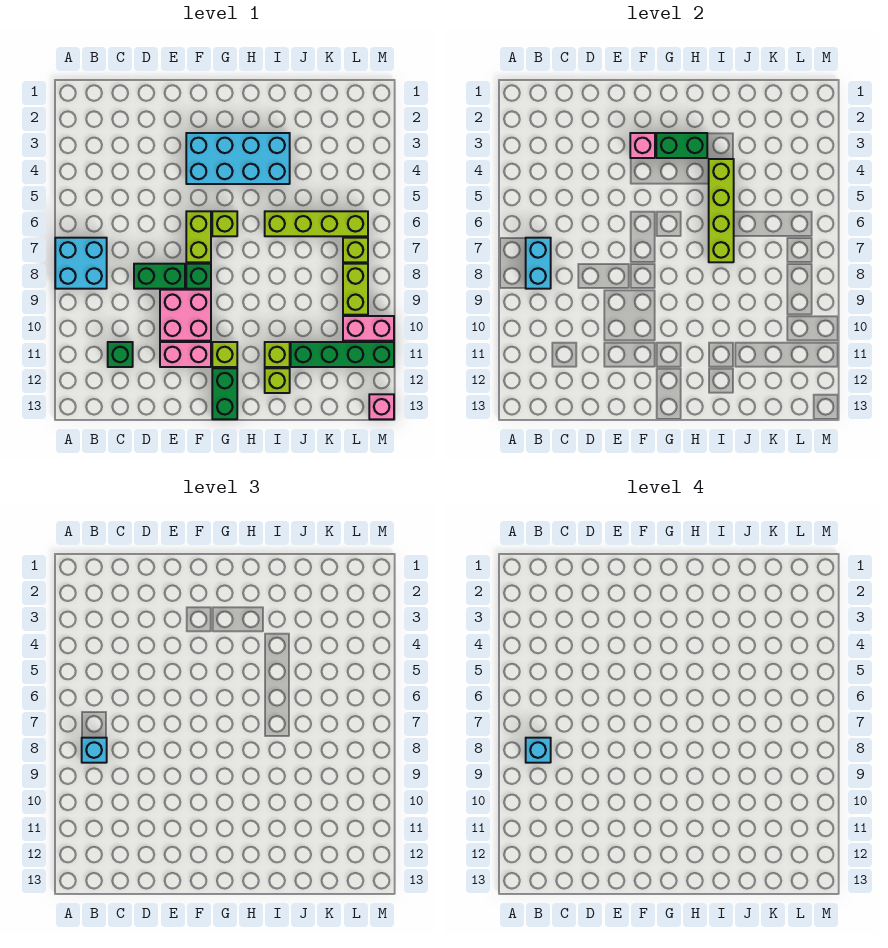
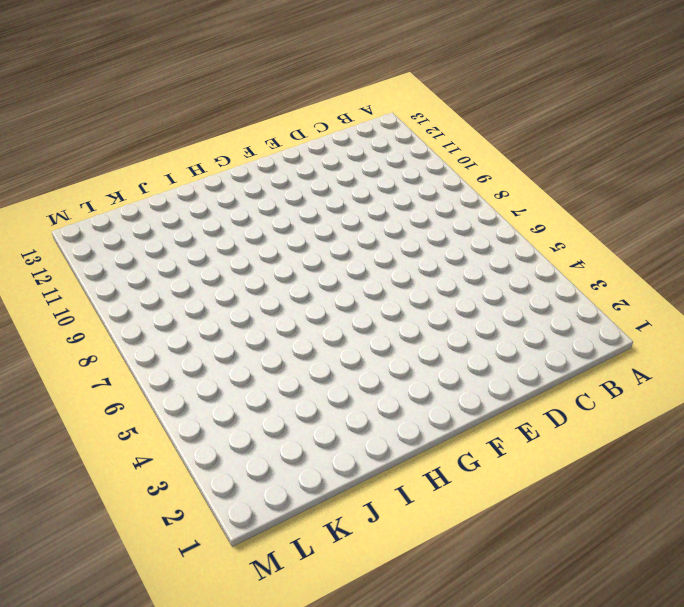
none -> cyan brick A7:B8 level 1
none -> green brick C11 level 1
none -> green brick D8:E8 level 1

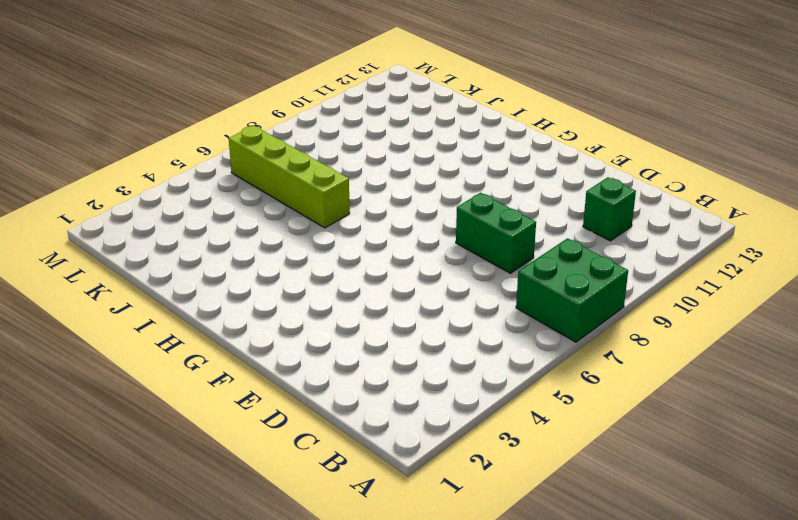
green brick A7:B8 level 1 -> cyan brick A7:B8 level 1
none -> pink brick E9:F10 level 1
none -> pink brick E11:F11 level 1
none -> cyan brick F3:I4 level 1

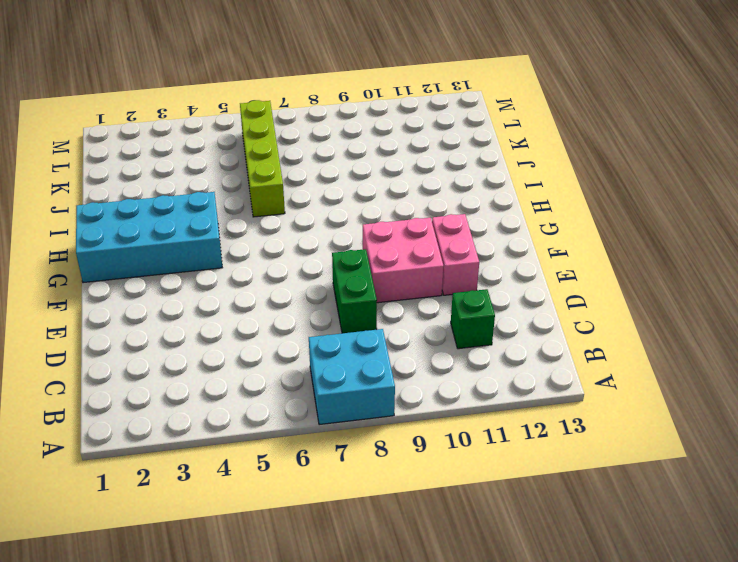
cyan brick G1:H4 level 1 -> cyan brick F3:I4 level 1
none -> lime brick F6:F7 level 1
none -> green brick F8 level 1
none -> lime brick G6 level 1

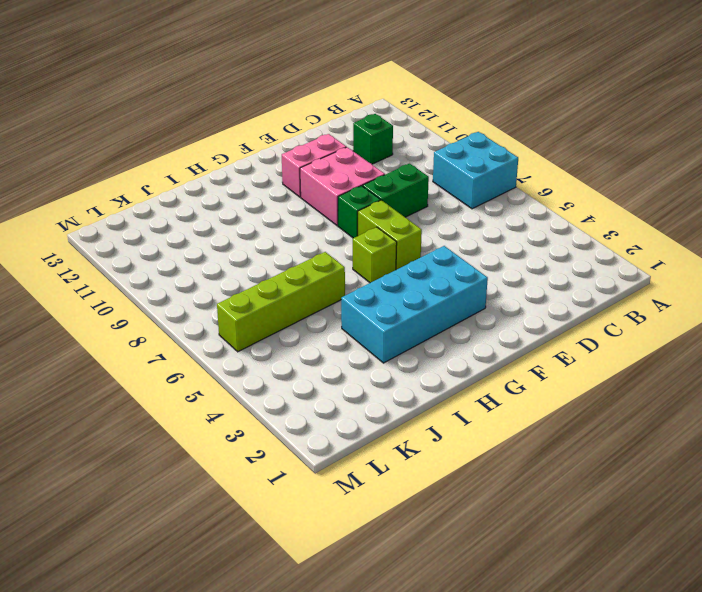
none -> lime brick G11 level 1
none -> green brick G12:G13 level 1
none -> lime brick I11 level 1

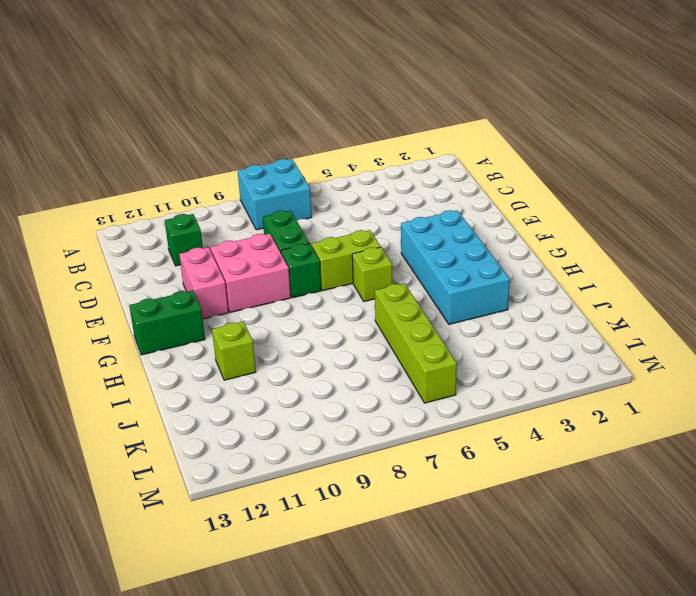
none -> lime brick G11 level 1
none -> lime brick I12 level 1
none -> green brick J11:M11 level 1

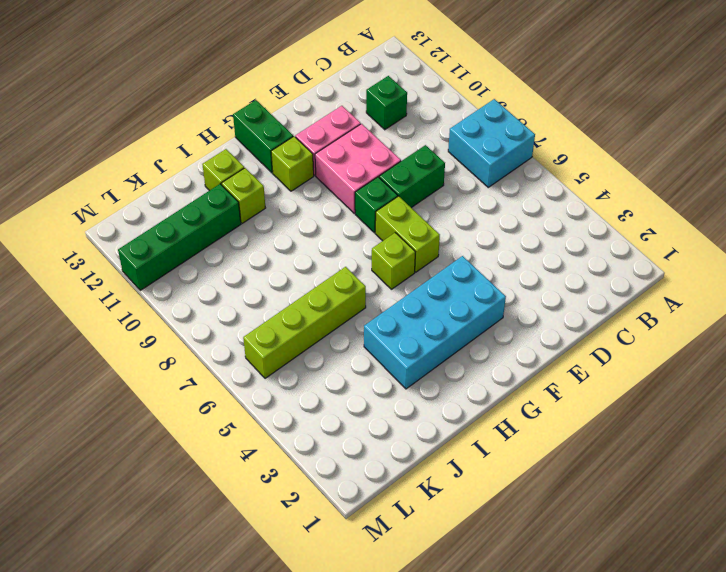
none -> lime brick L7 level 1
none -> lime brick L8:L9 level 1
none -> pink brick L10:M10 level 1

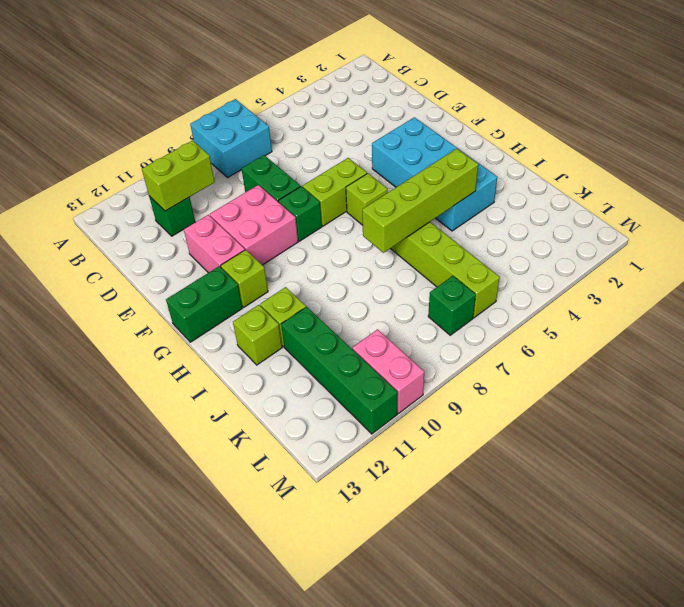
lime brick C10:C11 level 2 -> lime brick L8:L9 level 1
green brick L7 level 1 -> lime brick L7 level 1
none -> pink brick M13 level 1
none -> cyan brick B7:B8 level 2
none -> pink brick F3 level 2

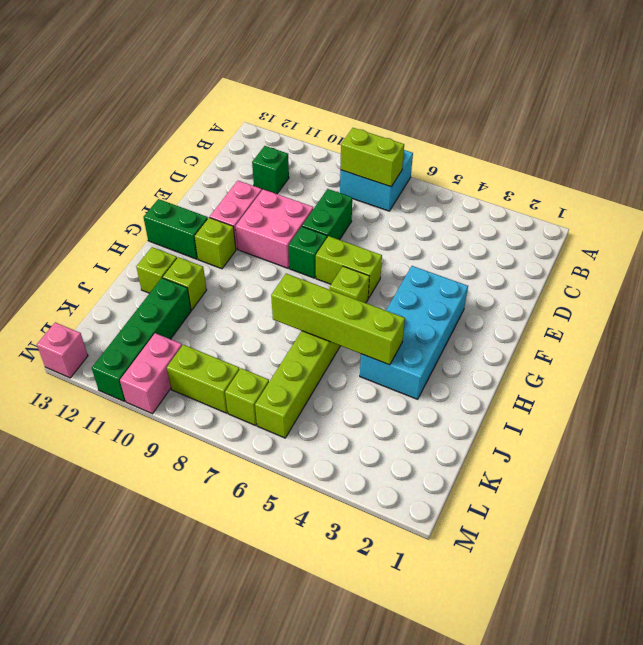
lime brick B7:B8 level 2 -> cyan brick B7:B8 level 2
none -> pink brick F3 level 2
none -> green brick G3:H3 level 2
none -> cyan brick B8 level 3

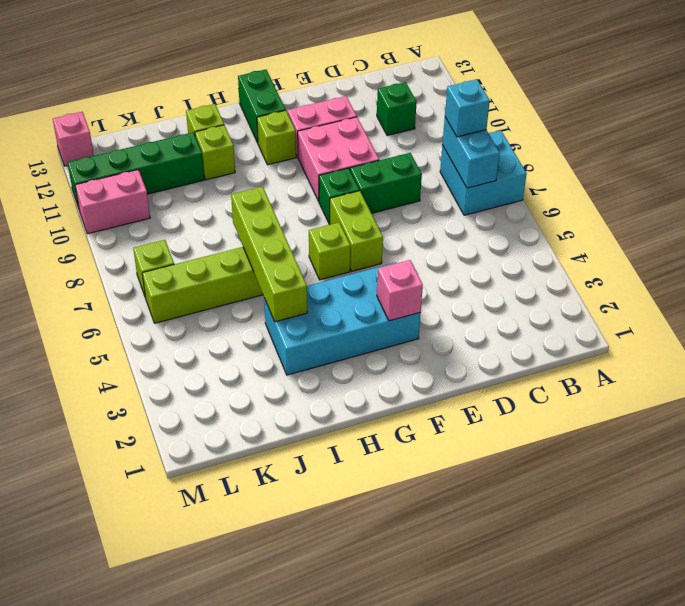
none -> lime brick L8:L9 level 1
none -> green brick G3:H3 level 2
none -> cyan brick B8 level 4

